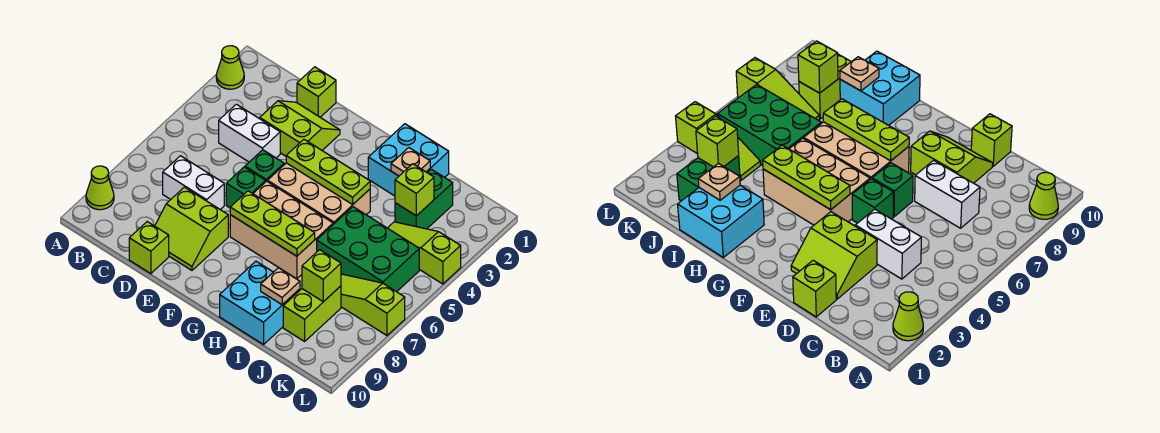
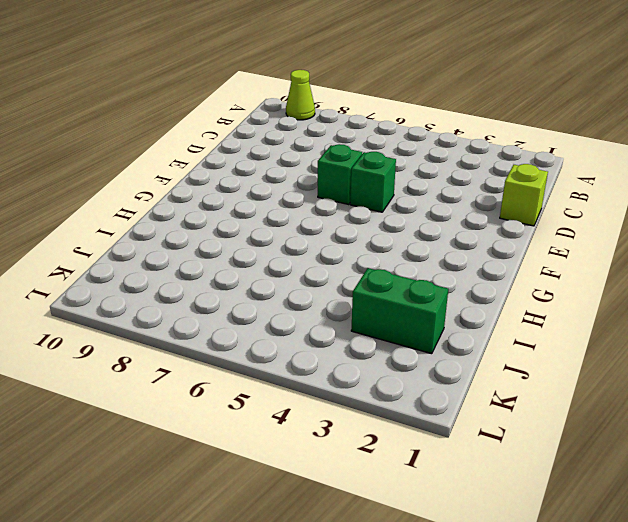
none -> lime cone A2 level 1
none -> white brick C4:D4 level 1
none -> white brick C7:D7 level 1

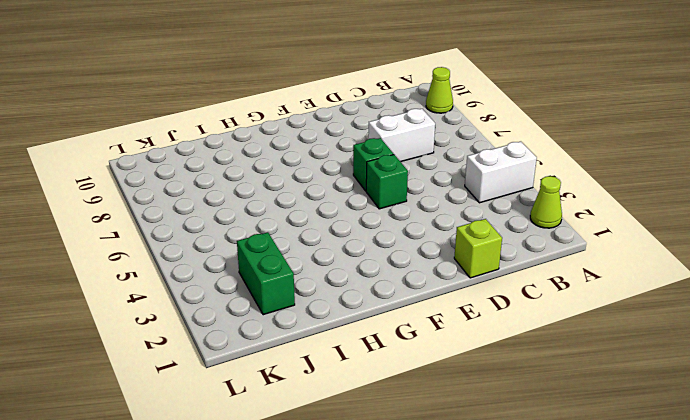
white brick A4:B4 level 1 -> white brick C4:D4 level 1
none -> lime slope D2:E3 level 1 top 3
none -> lime slope D8:E9 level 1 top 8
none -> lime brick D10 level 1

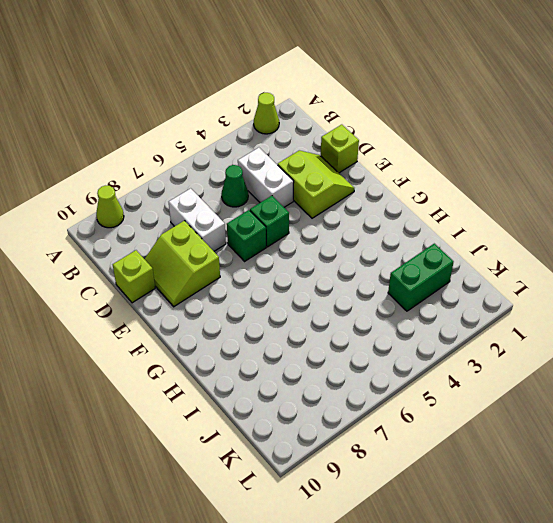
green cone C5 level 1 -> none
none -> tan brick F4:H5 level 1
none -> tan brick F6:H7 level 1
none -> cyan brick H1:I2 level 1

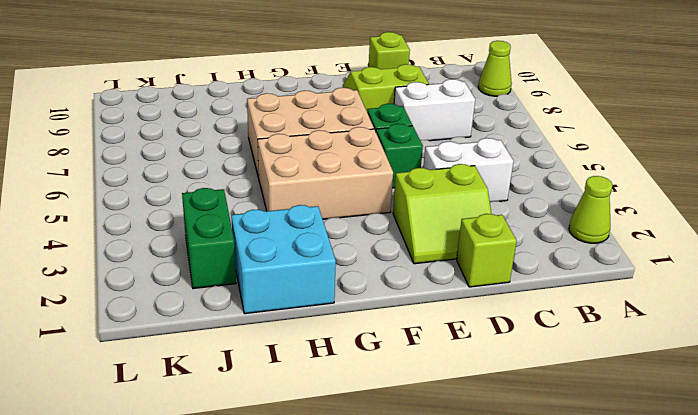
none -> cyan brick H9:I10 level 1
none -> green brick I5:K6 level 1
none -> lime slope J4:L4 level 1 top L

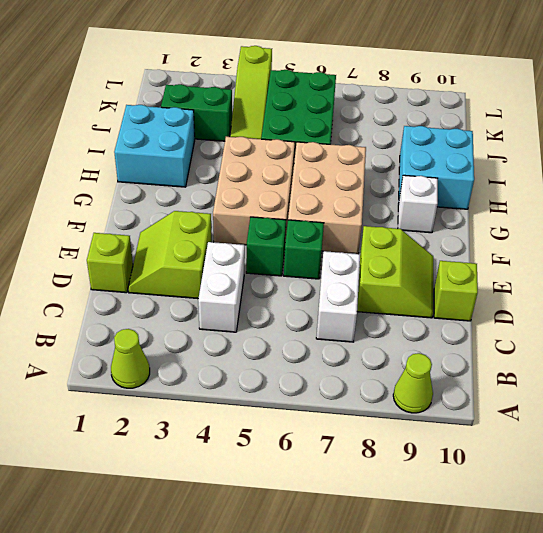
white brick G9 level 1 -> none
none -> lime slope J7:L7 level 1 top L
none -> lime brick J8:J9 level 1
none -> lime plate F4:H4 level 2

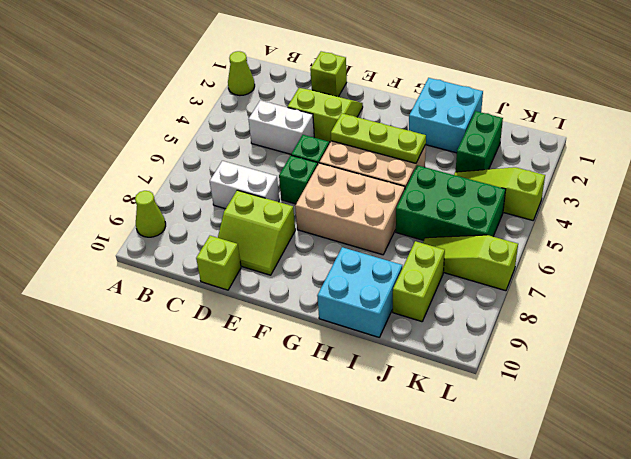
none -> lime plate F7:H7 level 2
none -> tan plate I2 level 2
none -> tan plate I9 level 2

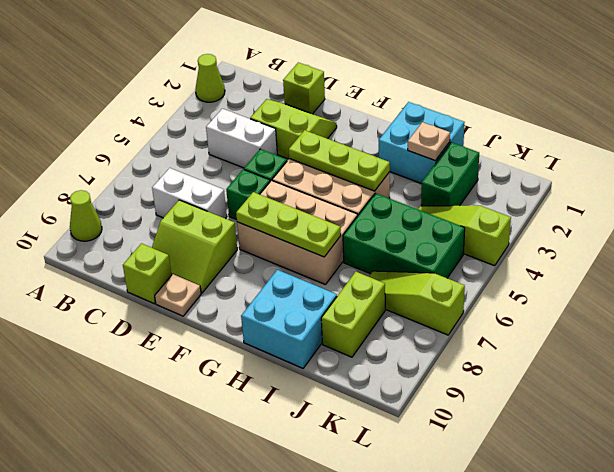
tan plate E10 level 1 -> tan plate I9 level 2
none -> lime brick J3 level 2
none -> lime brick J8 level 2

